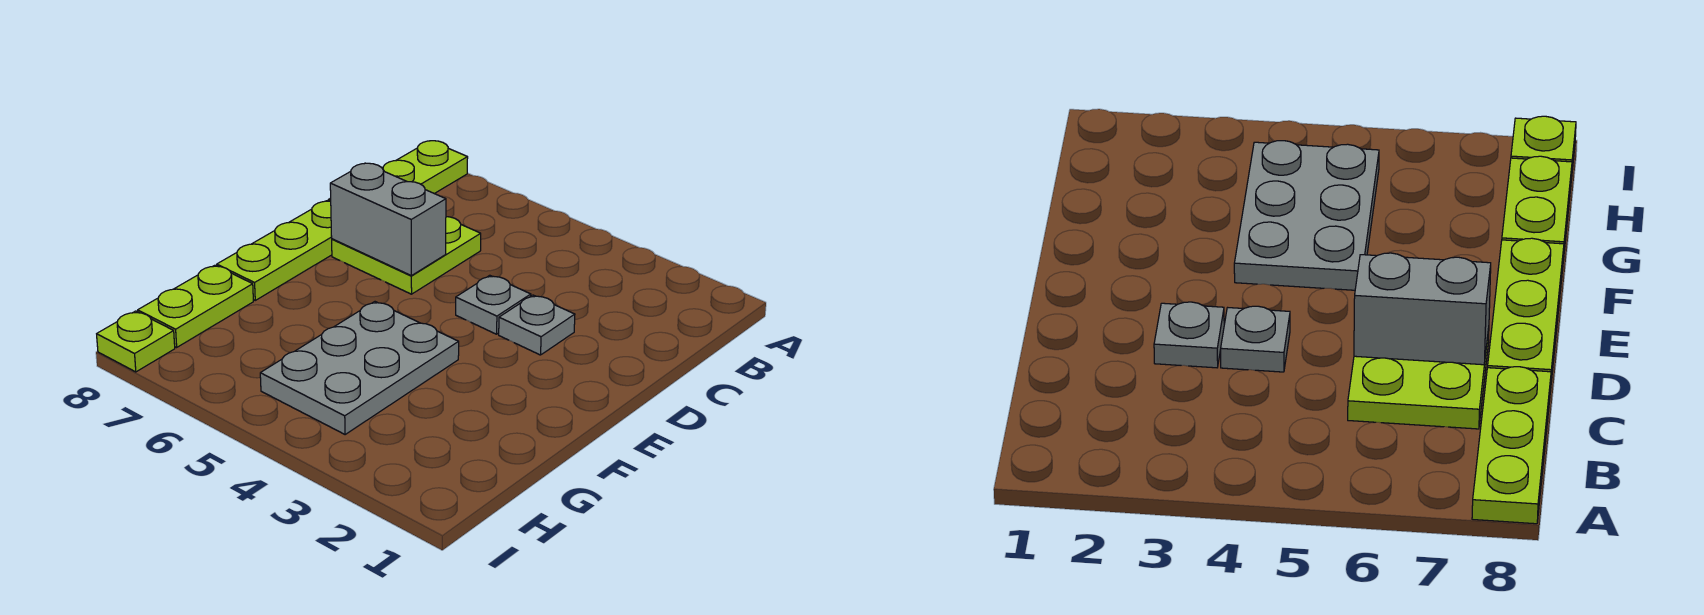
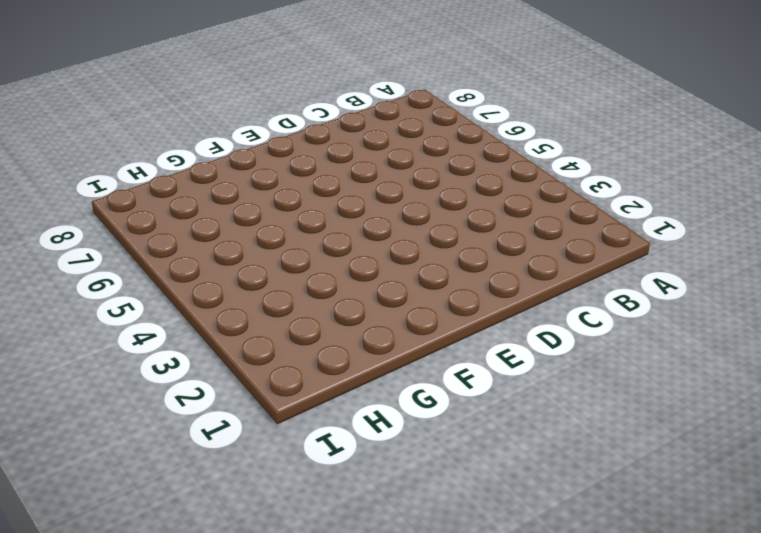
none -> lime plate A8:C8 level 1
none -> lime plate C6:D7 level 1

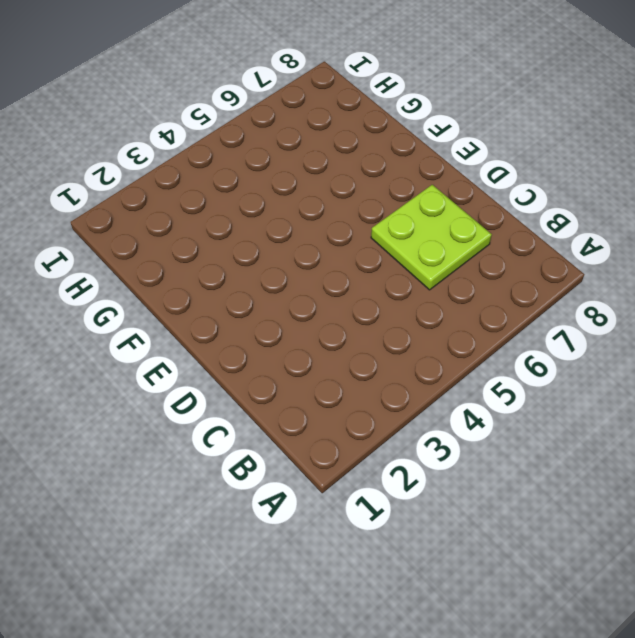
none -> lime plate A8:C8 level 1
none -> grey plate D3 level 1

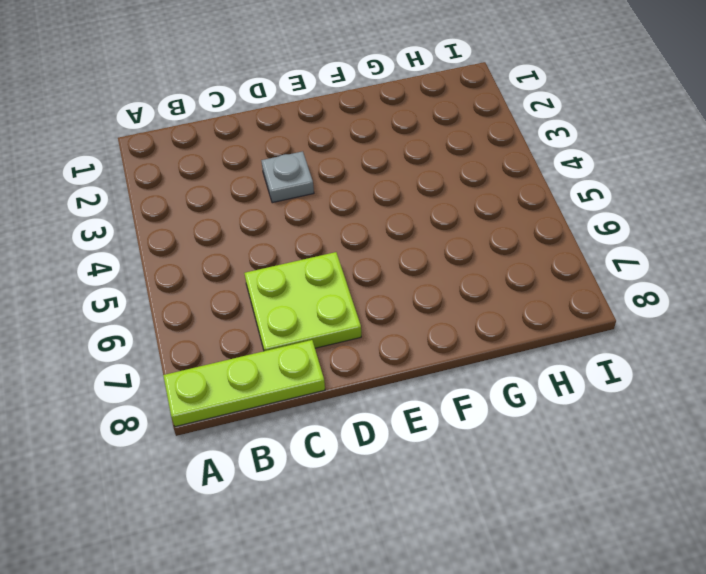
none -> grey plate D4 level 1
none -> lime plate D8:F8 level 1

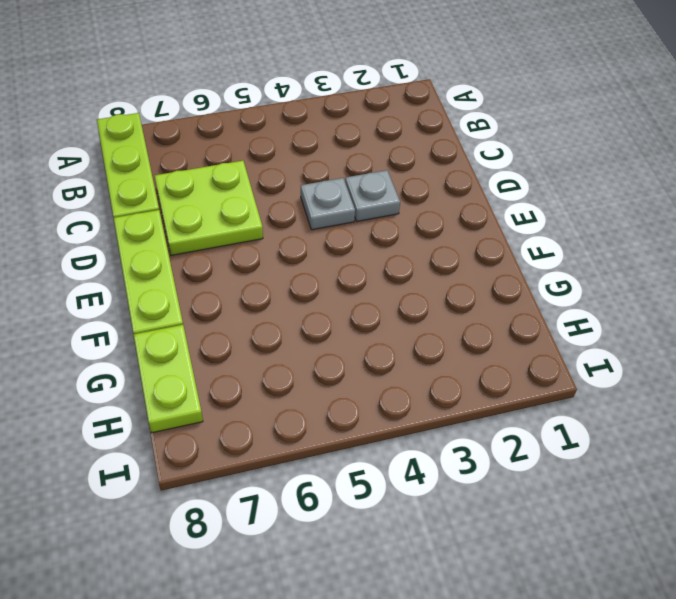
none -> grey plate F4:H5 level 1
none -> lime plate I8 level 1

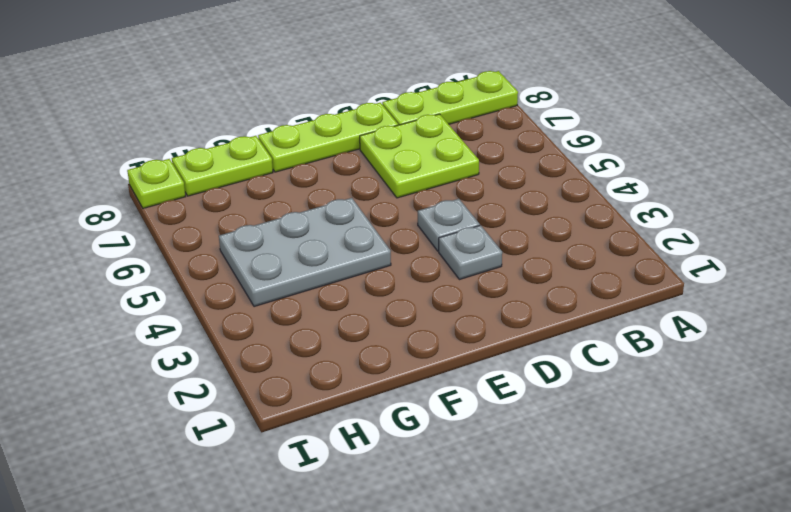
none -> grey brick D6:D7 level 2

